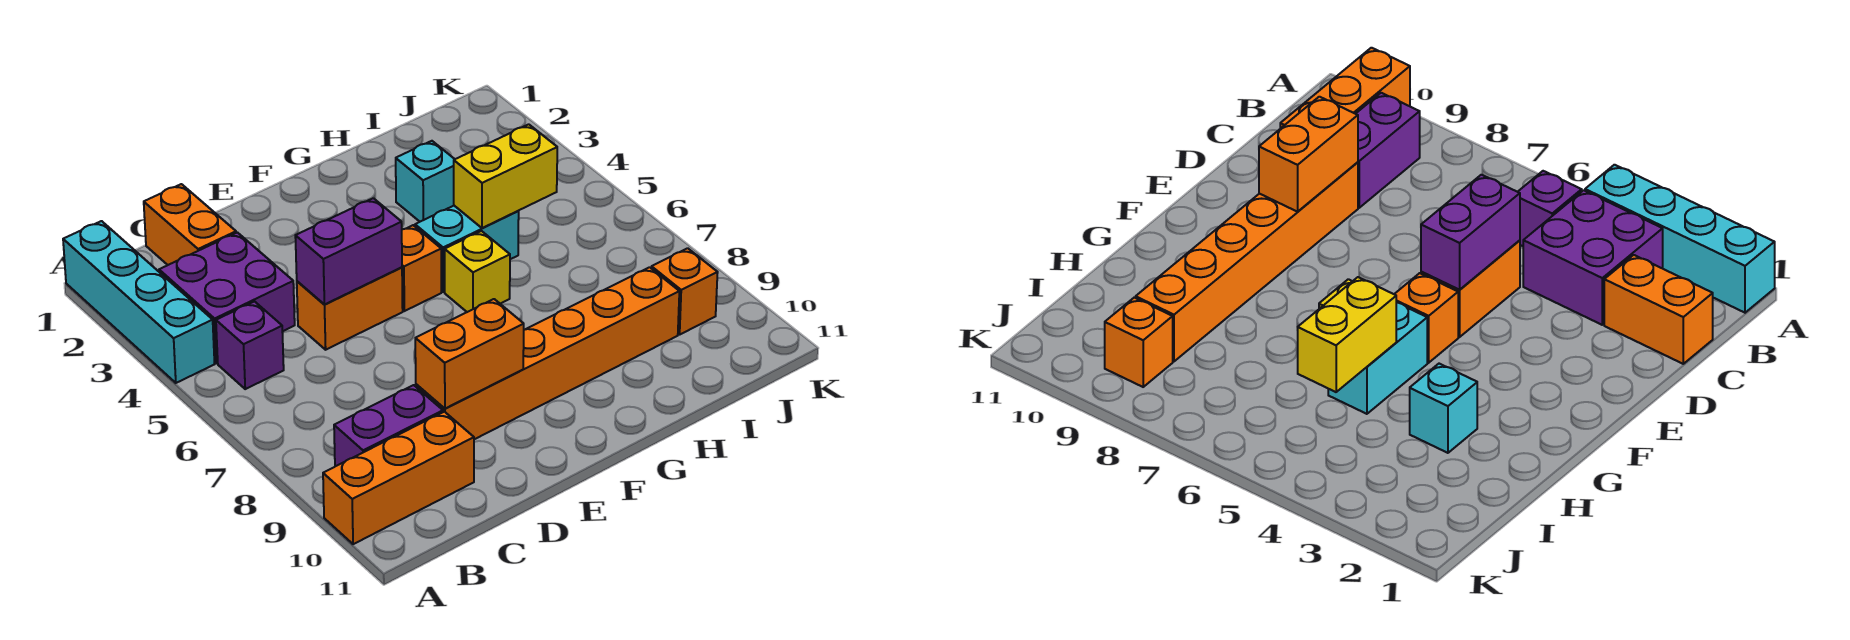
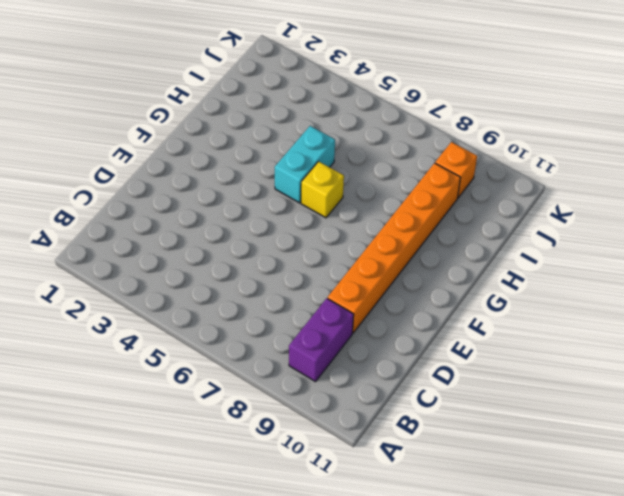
none -> cyan brick A1:A4 level 1
none -> orange brick A10:C10 level 1
none -> purple brick B3:C4 level 1

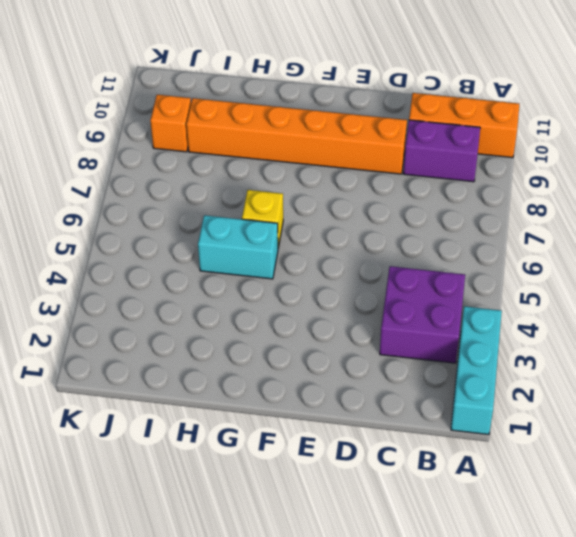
cyan brick A1:A3 level 1 -> cyan brick A1:A4 level 1
none -> purple brick B5 level 1
none -> orange brick C1:C2 level 1
none -> orange brick D5:E5 level 1

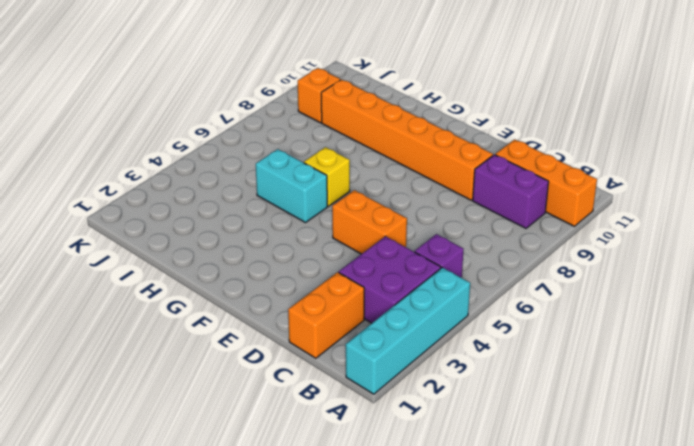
none -> orange brick F5 level 1
none -> cyan brick H3 level 1
none -> purple brick D5:E5 level 2

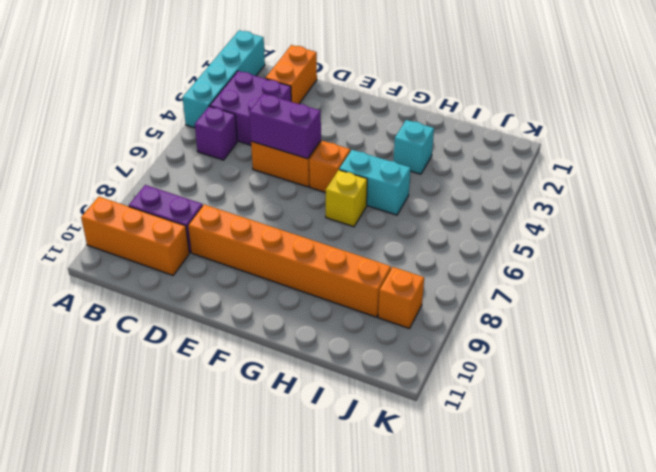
none -> orange brick D9:E9 level 2
none -> yellow brick H5:I5 level 2

